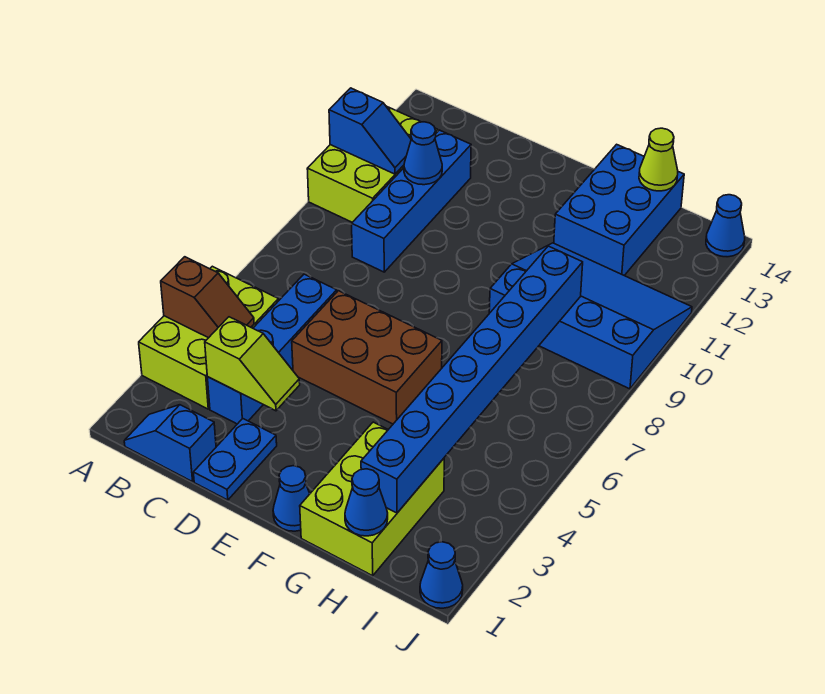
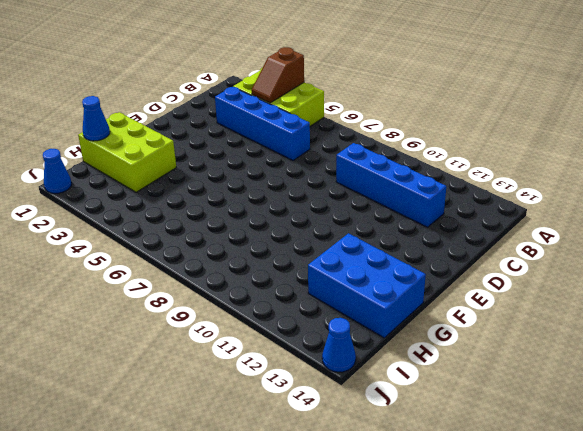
none -> lime brick A10:B12 level 1
none -> blue slope B1:C1 level 1 top C
none -> blue plate D1:D2 level 1

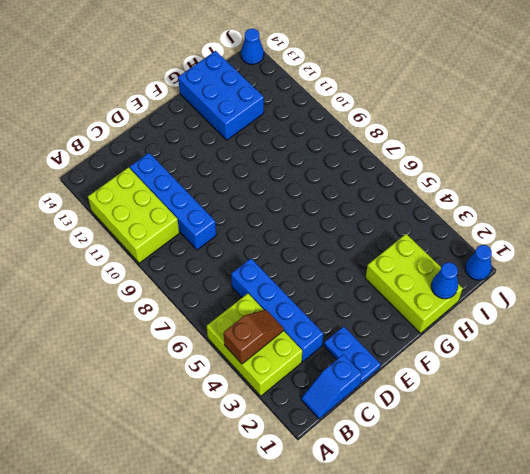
none -> brown brick D5:F6 level 1
none -> blue cone F1 level 1
none -> blue slope G9:J11 level 1 top 9

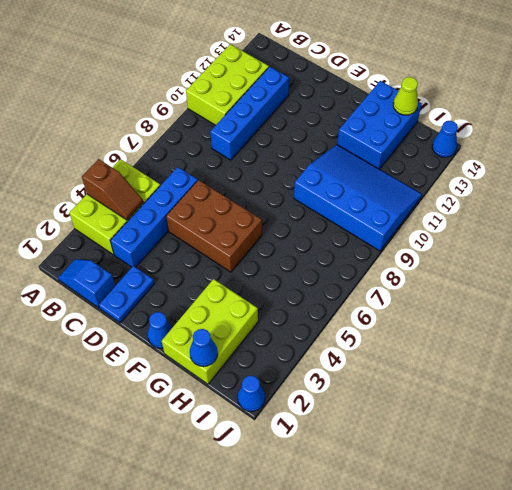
none -> blue slope A11:B11 level 2 top A
none -> lime slope C3:D3 level 2 top C
none -> blue cone C11 level 2

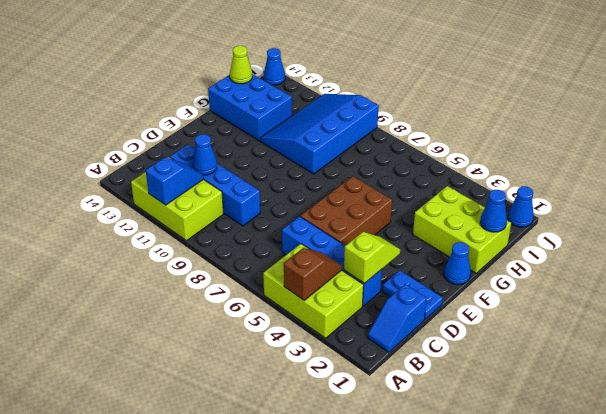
none -> blue brick H2:H9 level 2

